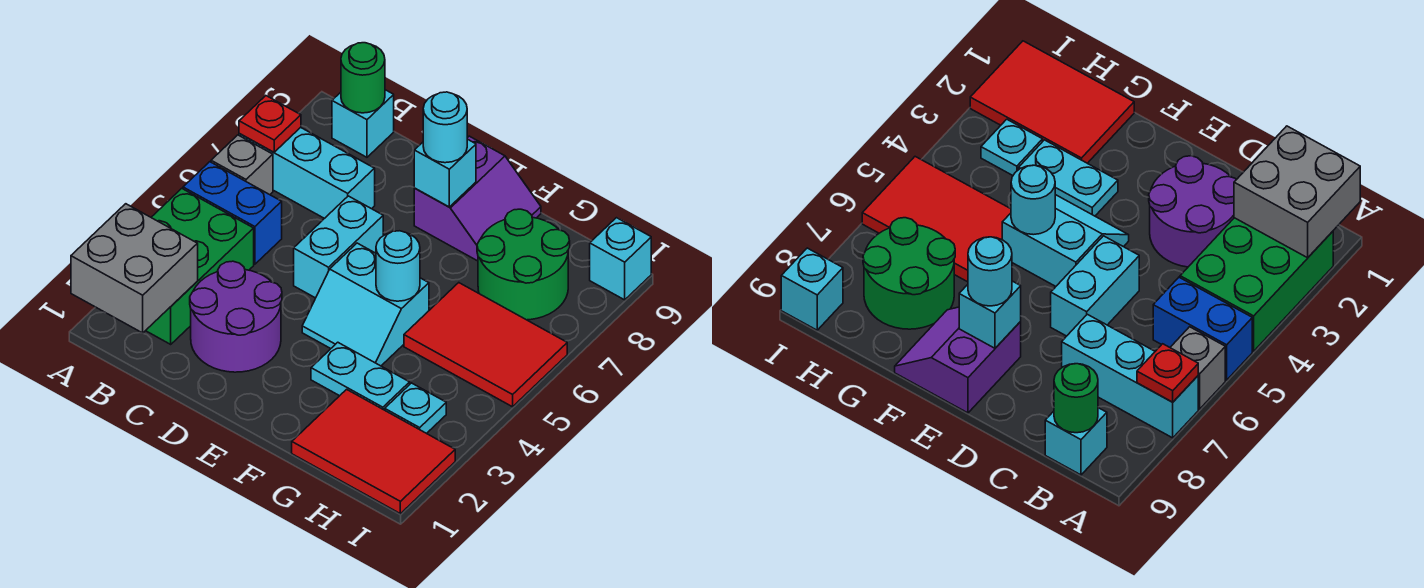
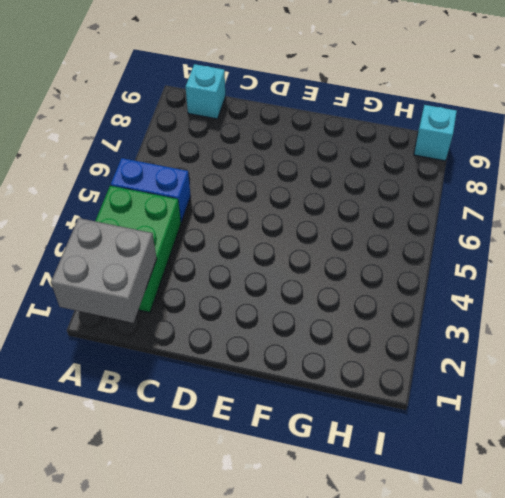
none -> grey brick A6 level 1
none -> cyan brick A7:C7 level 1
none -> purple round brick C2:D3 level 1

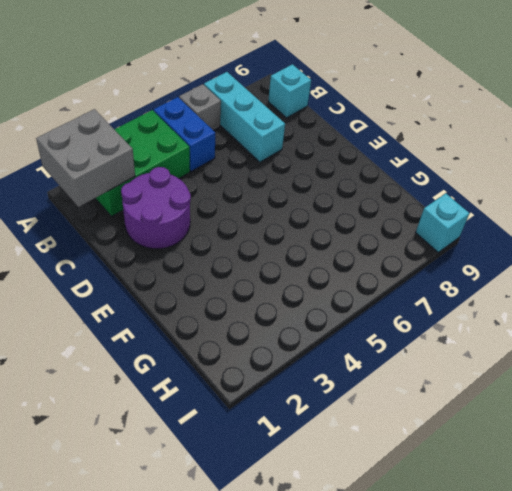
none -> cyan brick D5:D6 level 1
none -> cyan slope E4:F5 level 1 top 5
none -> purple slope E8:F9 level 1 top E

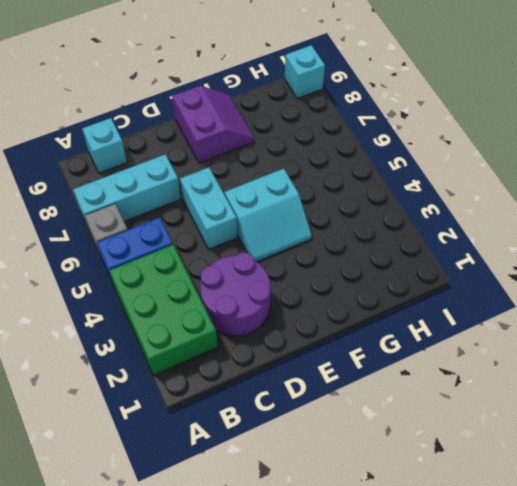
none -> cyan plate F3:G3 level 1
none -> red tile G1:I2 level 1
none -> red tile G5:I6 level 1

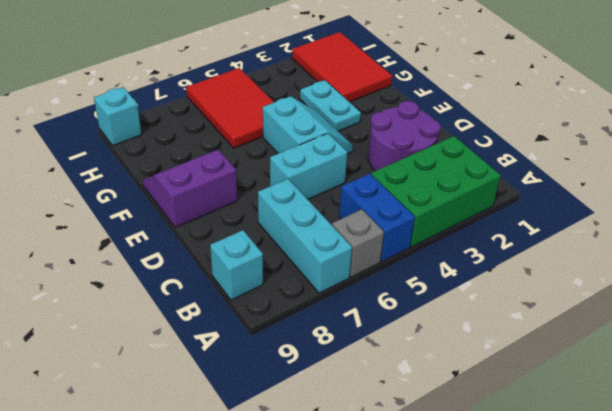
none -> green round brick G7:H8 level 1
none -> cyan plate H3 level 1
none -> grey brick A1:B2 level 2

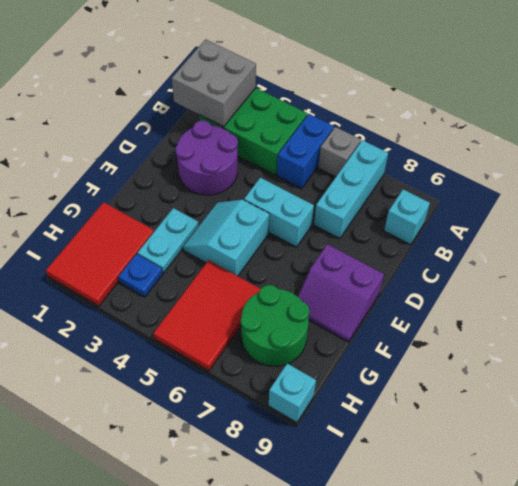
blue plate H3 level 1 -> cyan plate H3 level 1
none -> red plate A7 level 2
none -> green round brick B9 level 2
none -> cyan brick E8 level 2

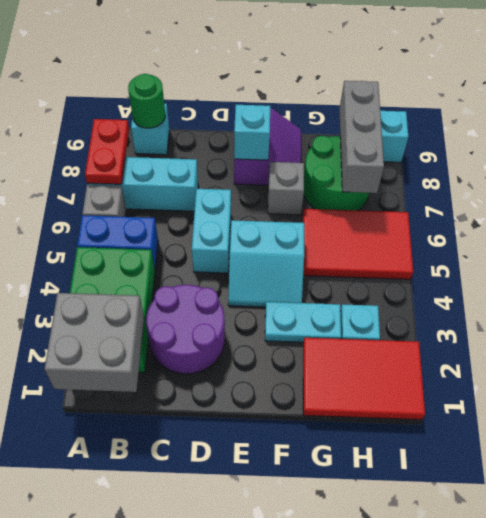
red plate A7:A8 level 2 -> red plate A7 level 2
grey brick F7 level 1 -> none
grey brick H7:H9 level 2 -> none
none -> cyan round brick F5 level 2
none -> cyan round brick E8 level 3

